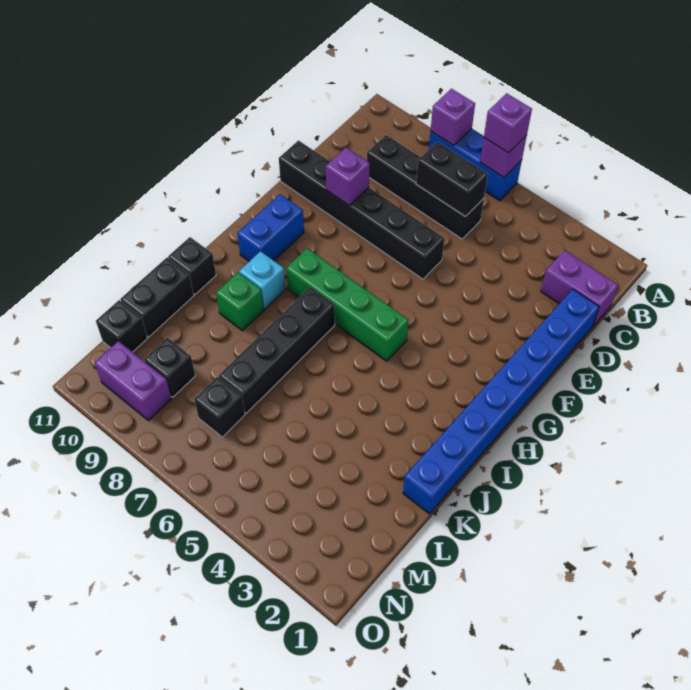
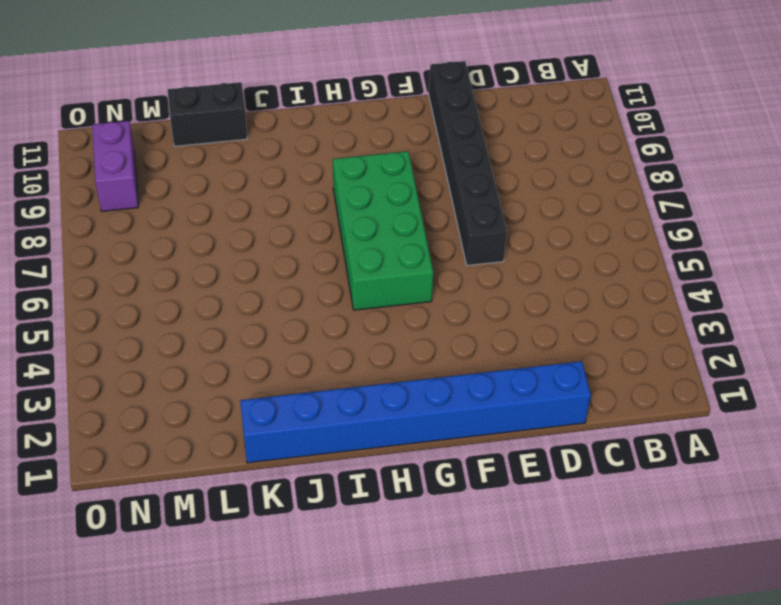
green brick G5:H8 level 1 -> green brick H5:H8 level 1
none -> blue brick A6:A8 level 1
none -> purple brick C1:C2 level 1
none -> black brick C6:C9 level 1

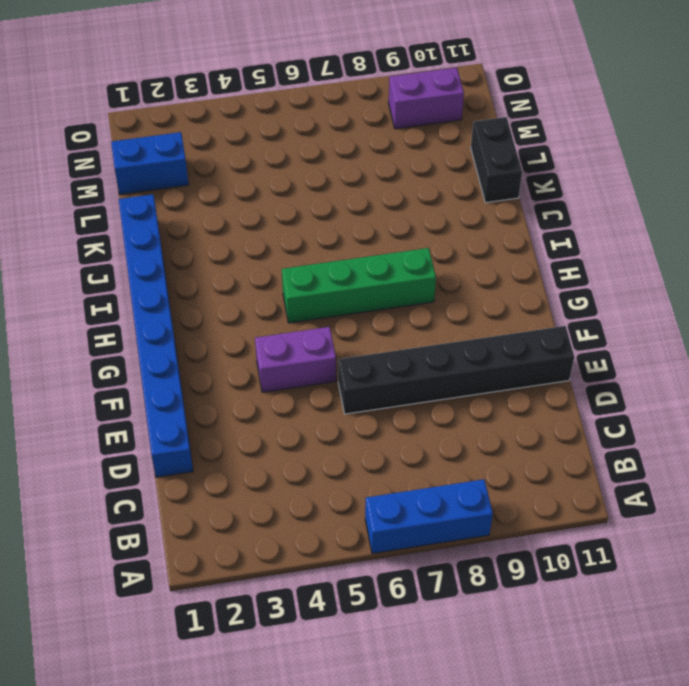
purple brick F4:F5 level 1 -> purple brick C1:C2 level 1
blue brick M1:M2 level 1 -> blue brick G10:H10 level 1
none -> black brick C6:C9 level 1
none -> black brick I7:L7 level 1
none -> cyan brick I9 level 1

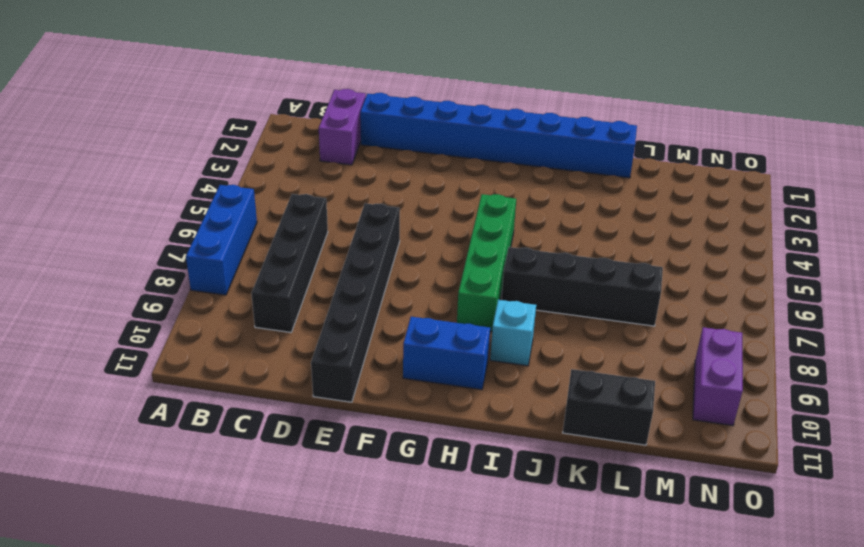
none -> green brick J9 level 1
none -> black brick J11 level 1
none -> black brick M7 level 1

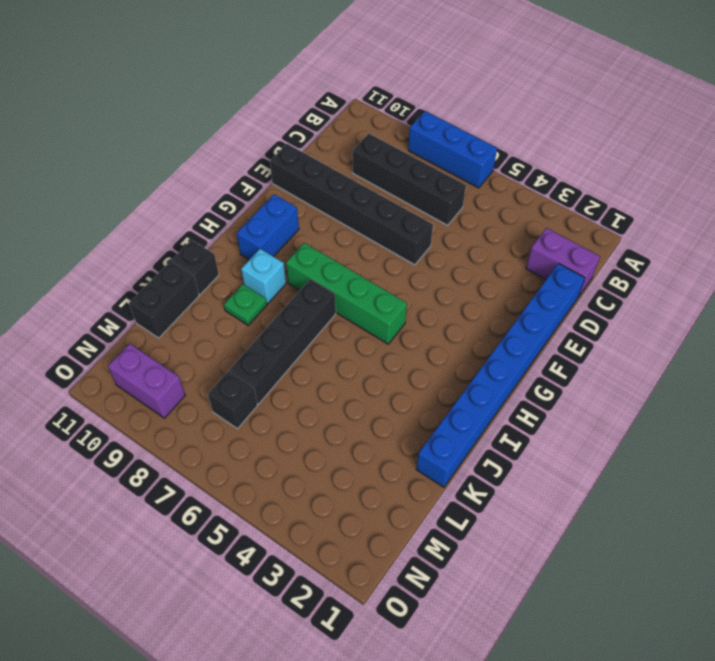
green plate J9 level 1 -> green brick J9 level 1
none -> black brick M9 level 1
none -> black brick M11 level 1
none -> purple brick A6 level 2

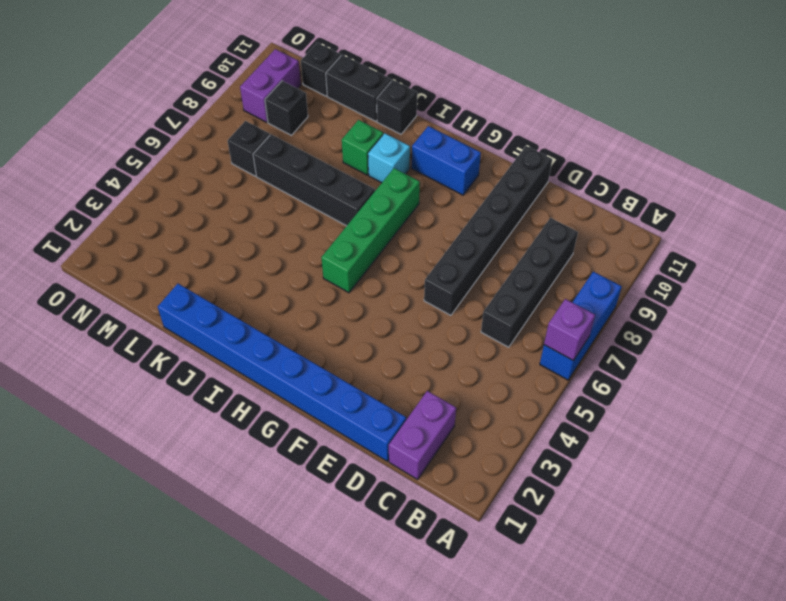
none -> purple brick A8 level 2
none -> black brick C6:C7 level 2
none -> purple brick E9 level 2

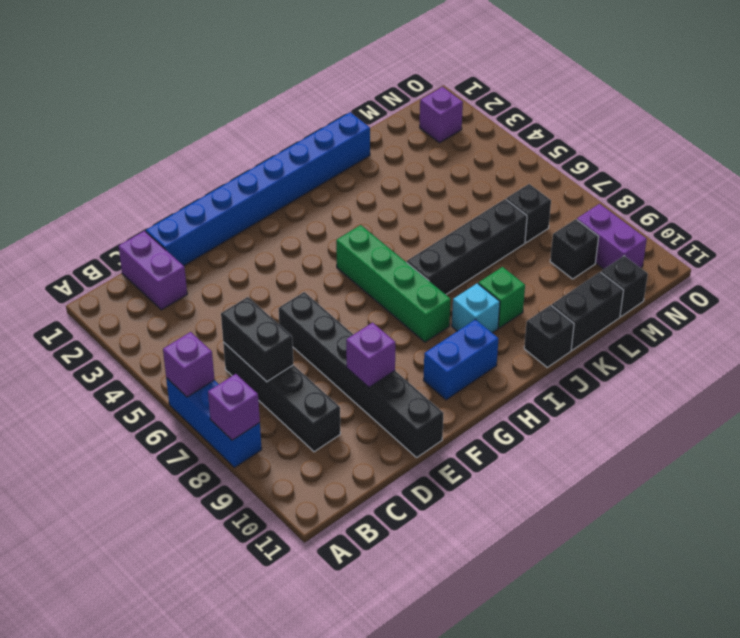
purple brick N2 level 1 -> purple brick A6 level 3

